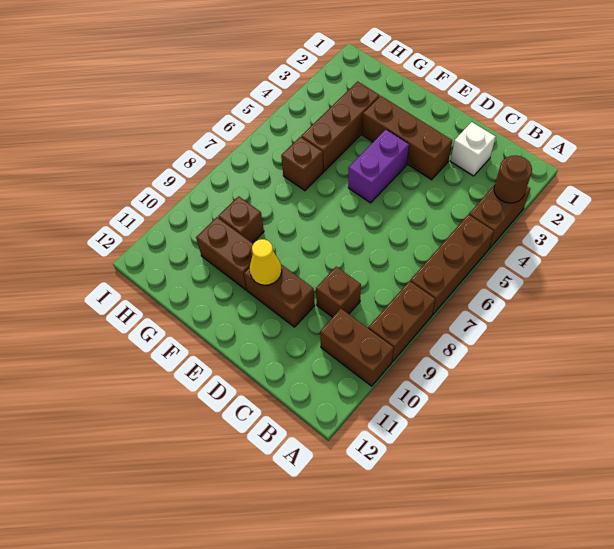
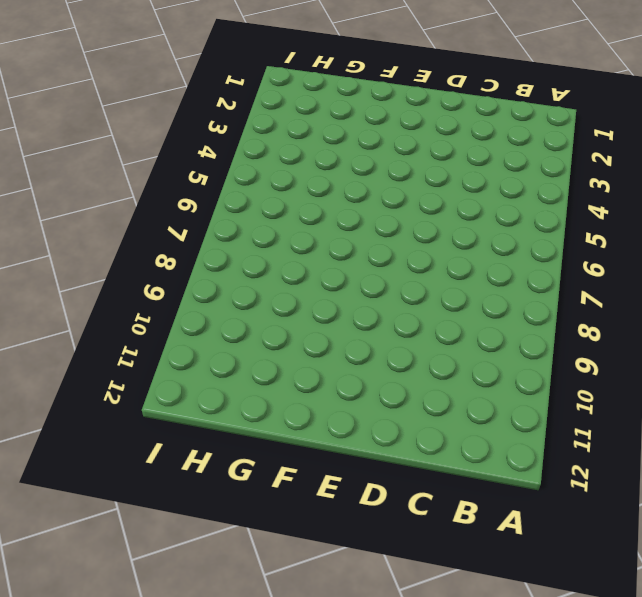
none -> brown brick A3:A4 level 1
none -> brown brick A5:A7 level 1
none -> brown brick A8:A9 level 1

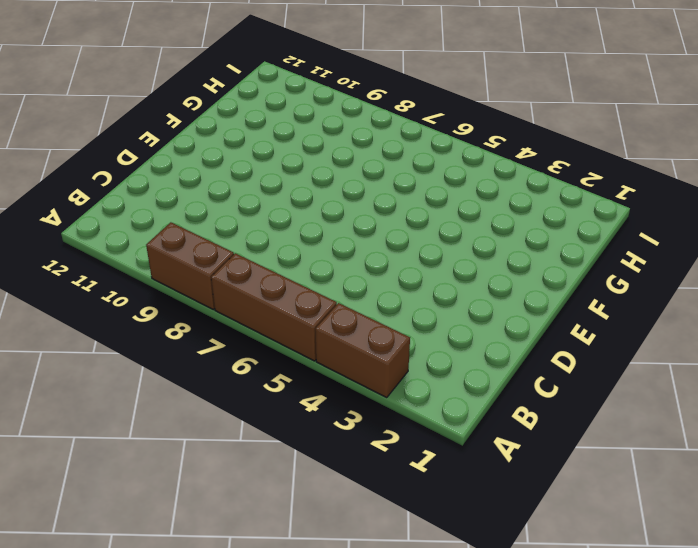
none -> brown brick A10:B10 level 1
none -> white brick C2 level 1
none -> brown brick C9 level 1

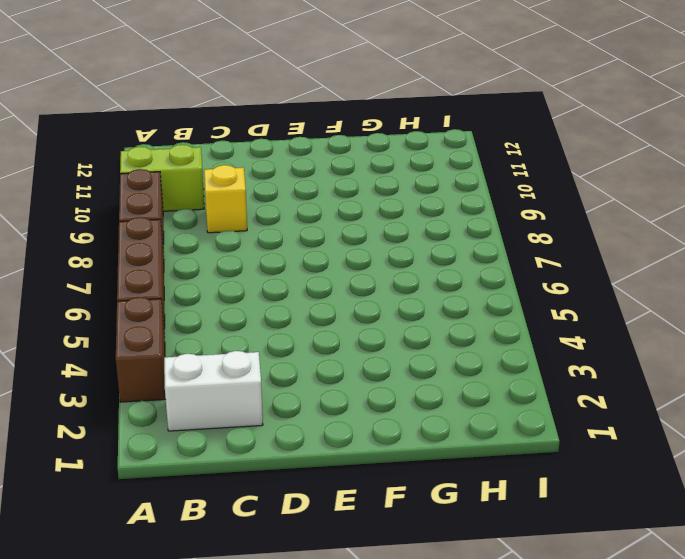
lime brick A10:B10 level 1 -> brown brick A10:B10 level 1
white brick B2:C2 level 1 -> white brick C2 level 1
yellow brick C9 level 1 -> brown brick C9 level 1
none -> brown brick D3:F3 level 1
none -> brown brick D10:E10 level 1
none -> purple brick E4:E5 level 1

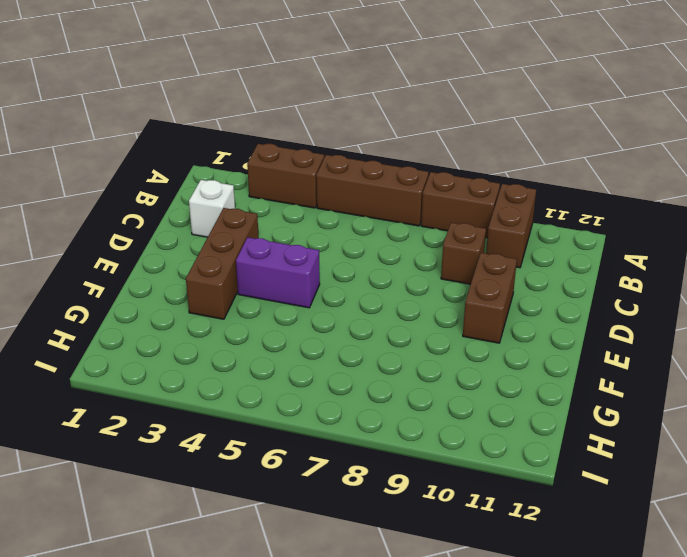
none -> brown brick F10:G10 level 1
none -> brown brick G3:G5 level 1
none -> brown brick G6 level 1

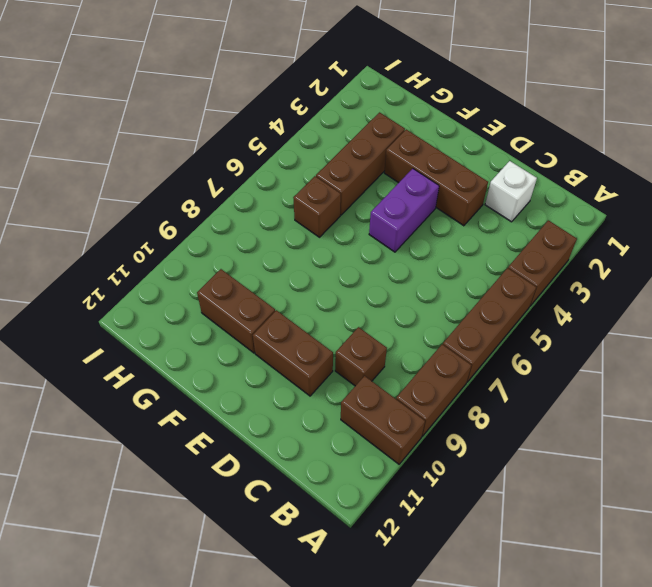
none -> brown brick G9 level 1
none -> brown round brick A3 level 2
none -> yellow cone E10 level 2

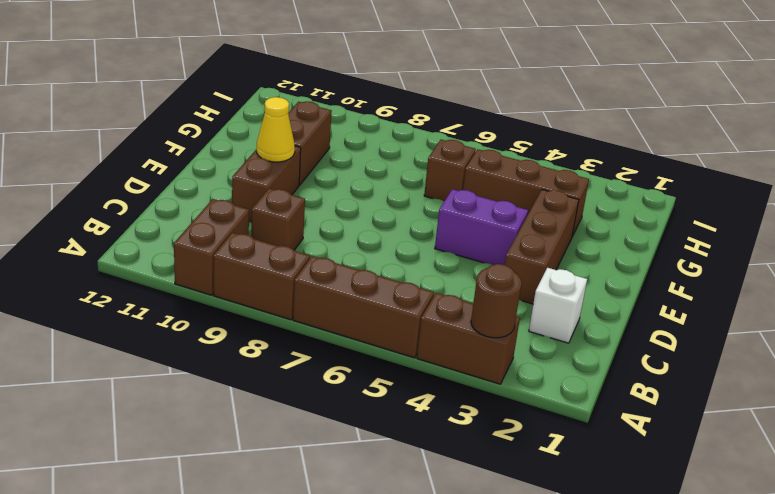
none -> brown brick G9 level 1

